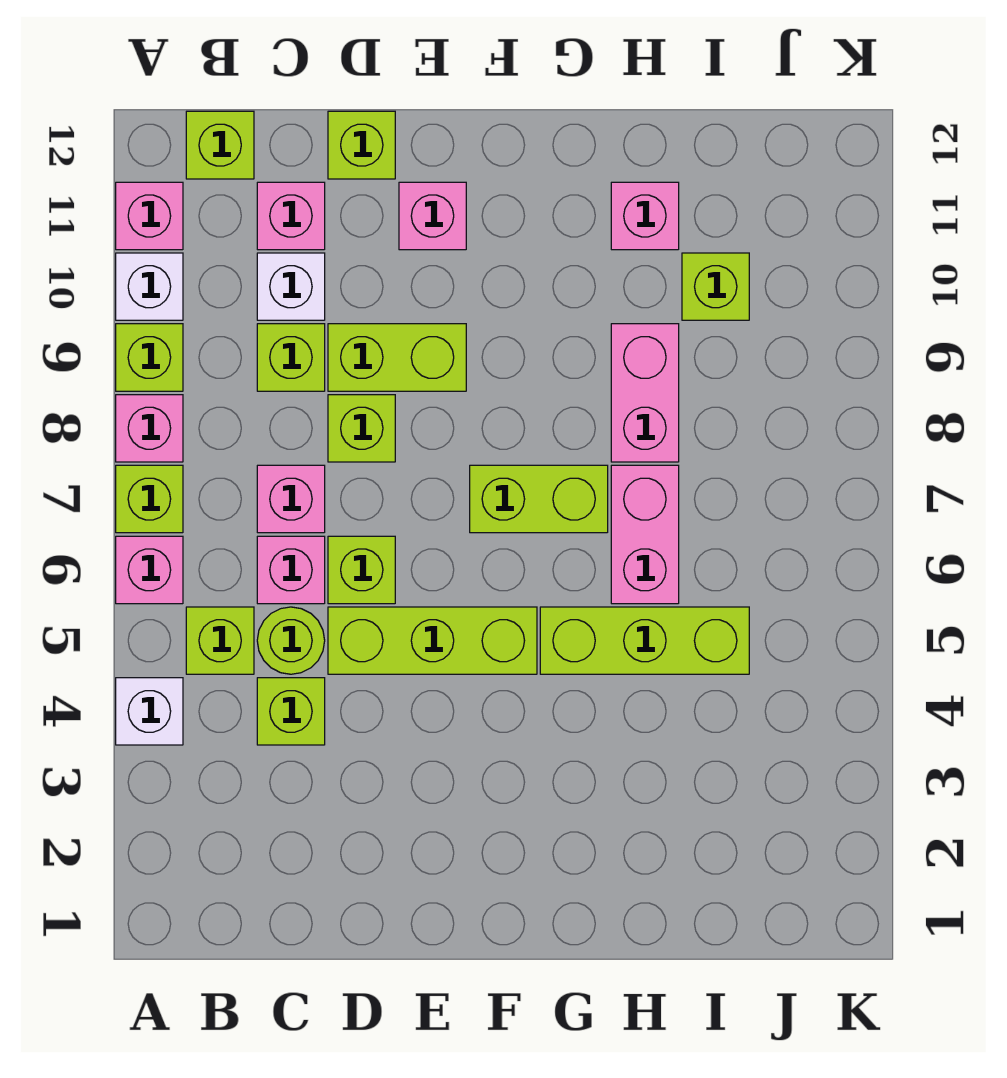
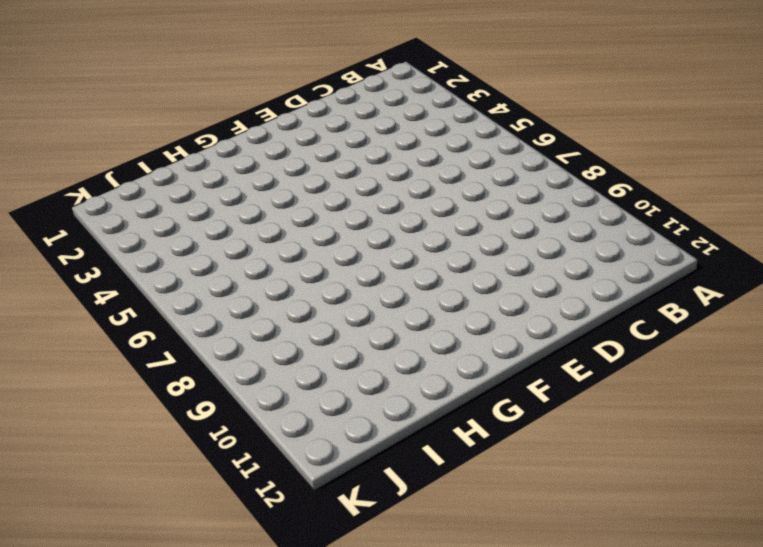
none -> white brick A4 level 1
none -> pink brick A6 level 1
none -> lime brick A7 level 1

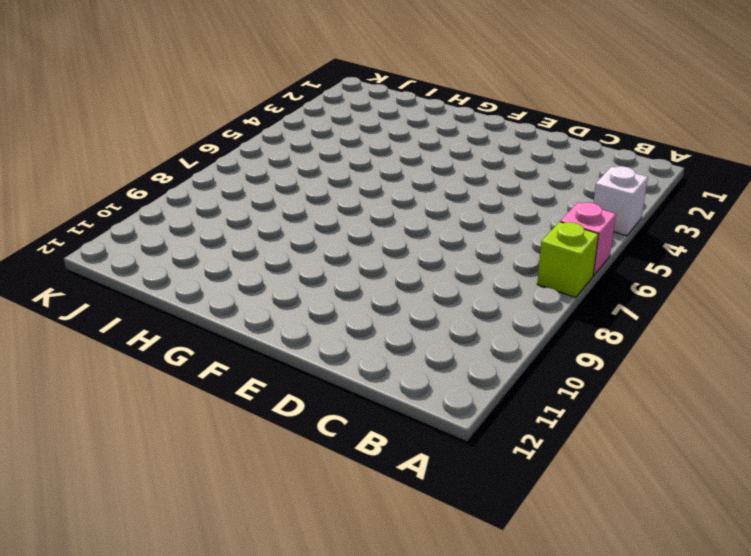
none -> pink brick A8 level 1
none -> lime brick A9 level 1
none -> white brick A10 level 1

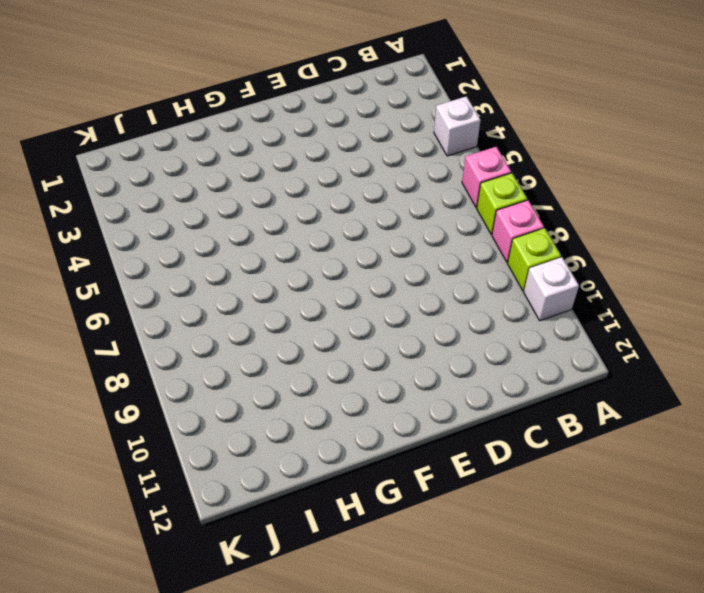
none -> pink brick A11 level 1
none -> lime brick B5 level 1
none -> lime brick B12 level 1

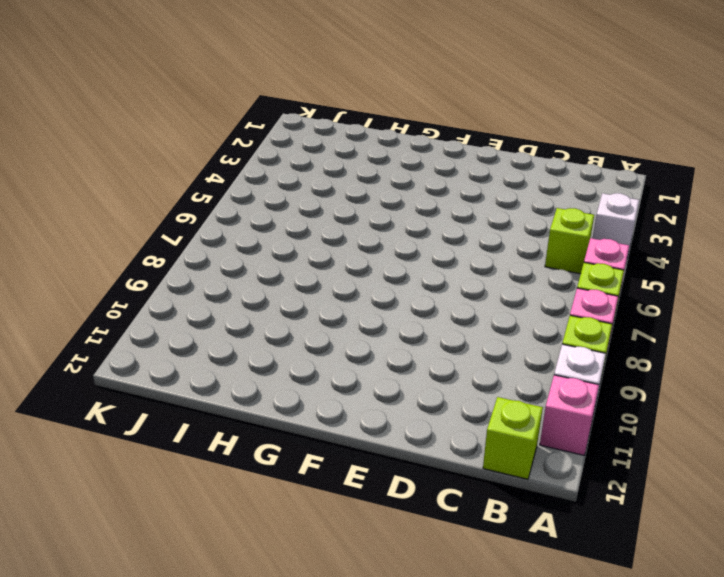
none -> lime brick C4 level 1
none -> lime round brick C5 level 1
none -> pink brick C6 level 1

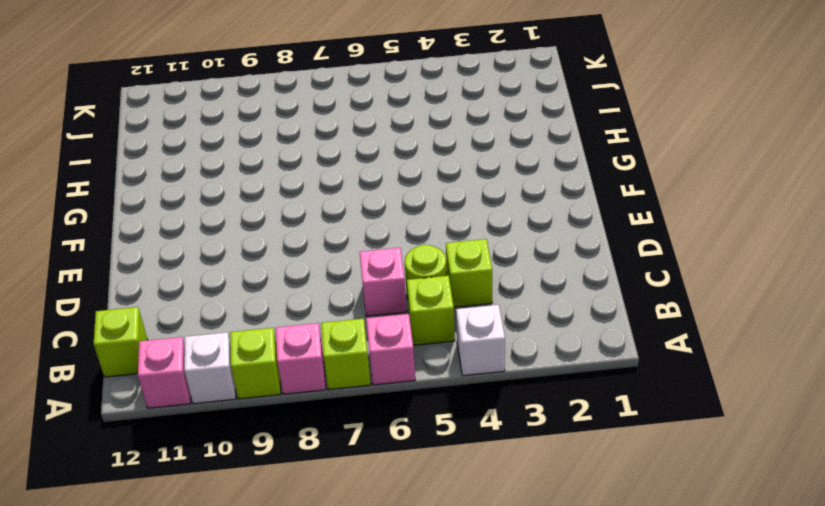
none -> pink brick C7 level 1
none -> lime brick C9 level 1
none -> white brick C10 level 1

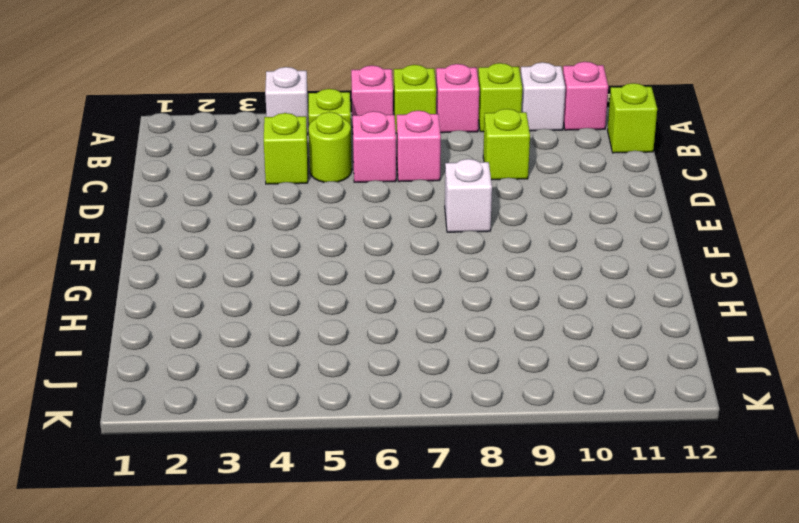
white brick E8 level 1 -> white brick C10 level 1
none -> pink brick C11 level 1
none -> lime brick D5:F5 level 1
none -> lime brick D6 level 1

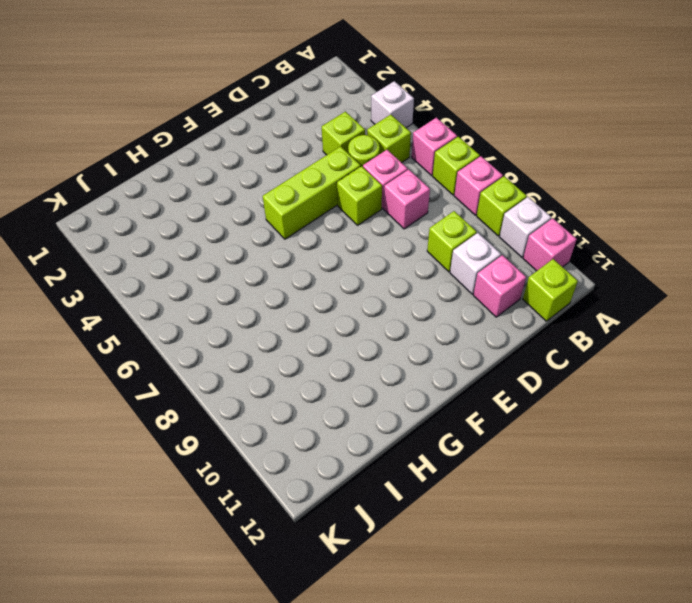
none -> lime brick D8 level 1
none -> lime brick D9:E9 level 1
none -> lime brick D12 level 1

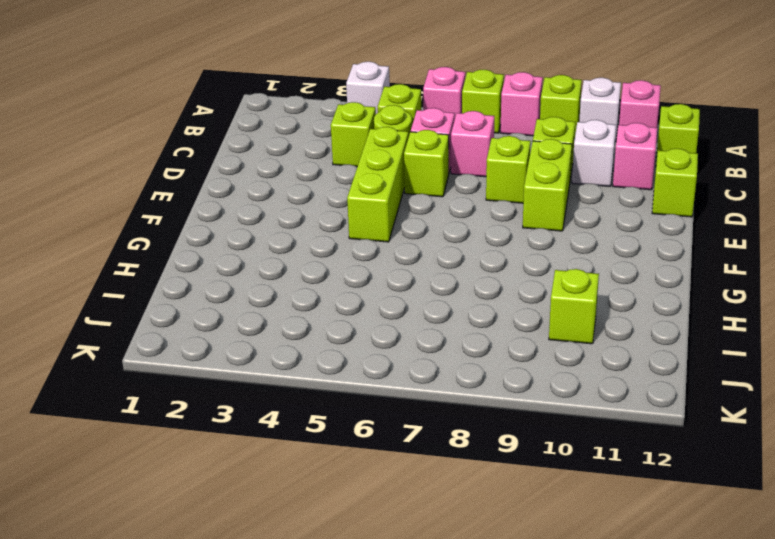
none -> pink brick E11 level 1
none -> lime brick F7:G7 level 1
none -> lime brick G5:I5 level 1

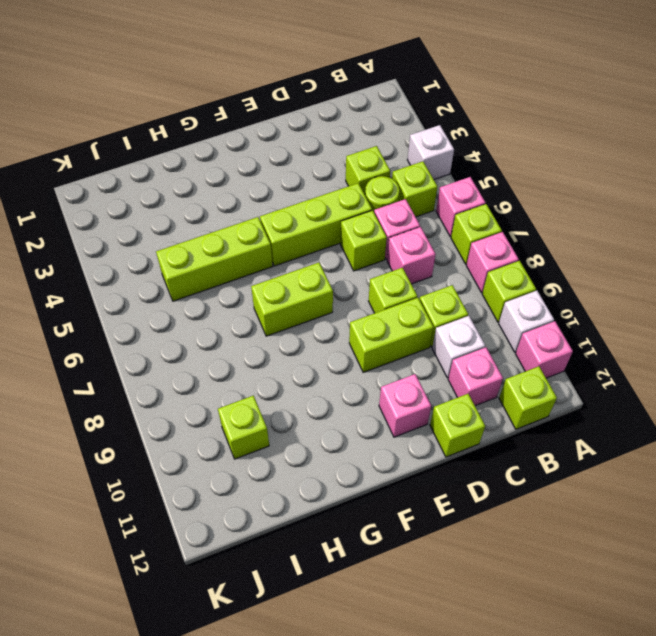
none -> pink brick H6:H7 level 1
none -> pink brick H8:H9 level 1
none -> pink brick H11 level 1

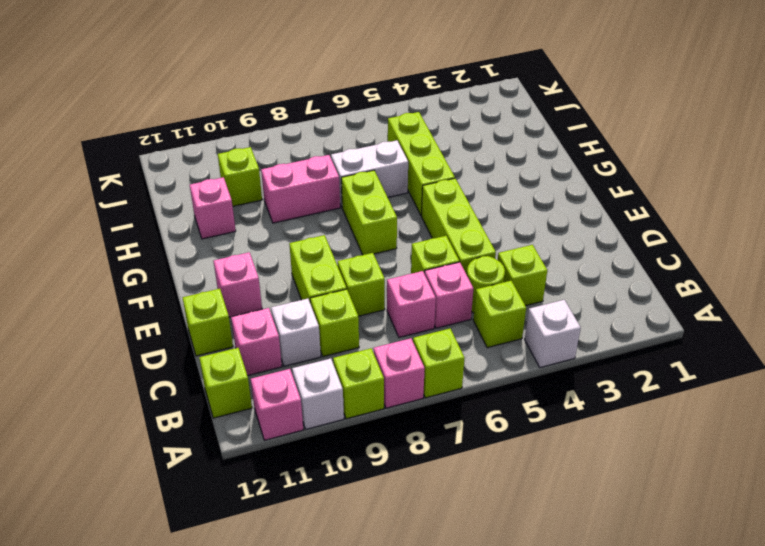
white brick H6:H7 level 1 -> pink brick H6:H7 level 1
none -> pink brick A6 level 1

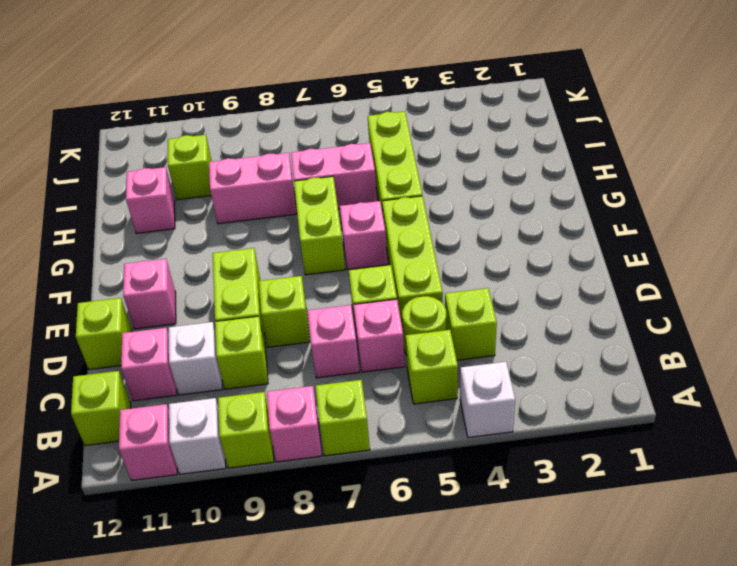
pink brick F6 level 1 -> pink brick A6 level 1

